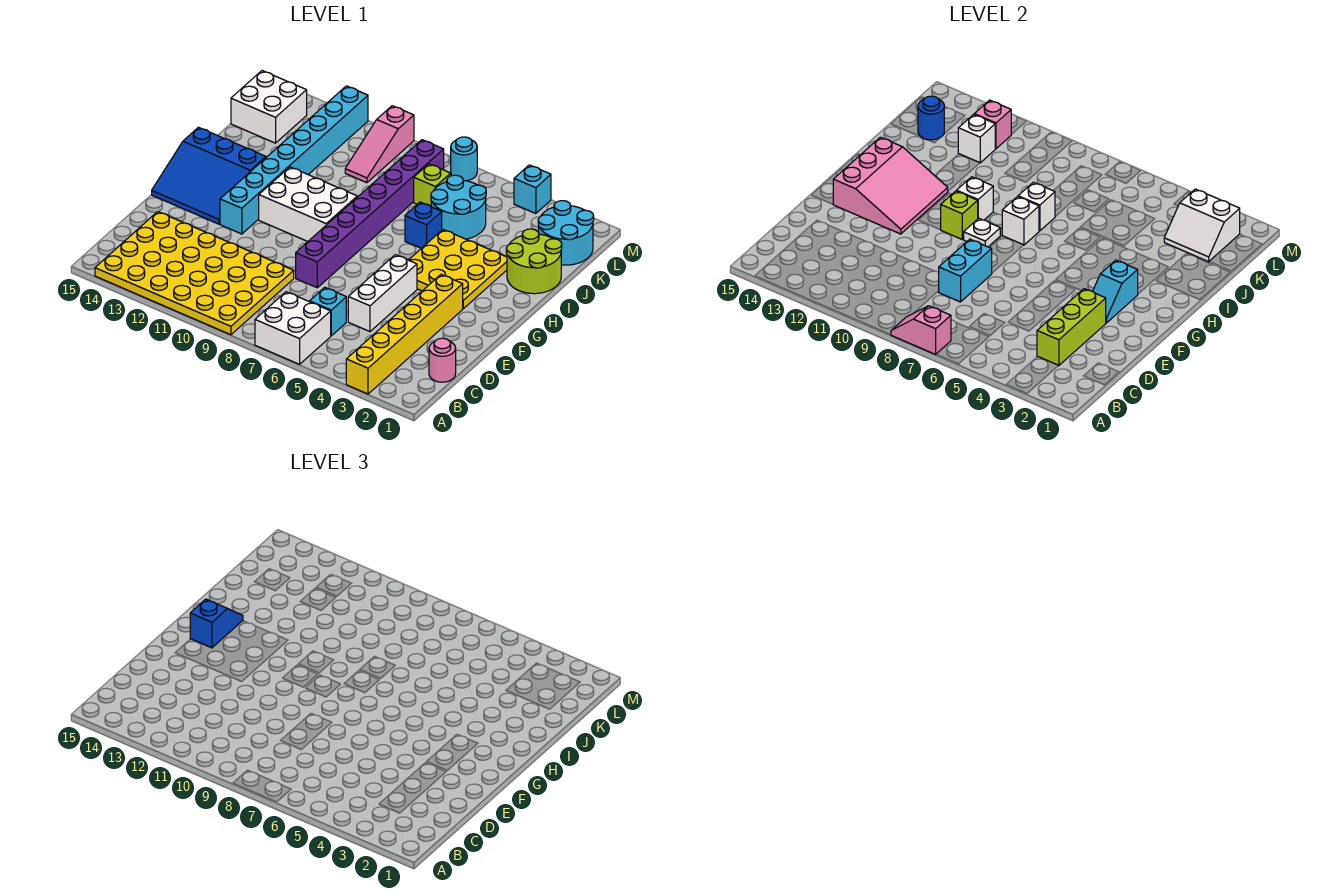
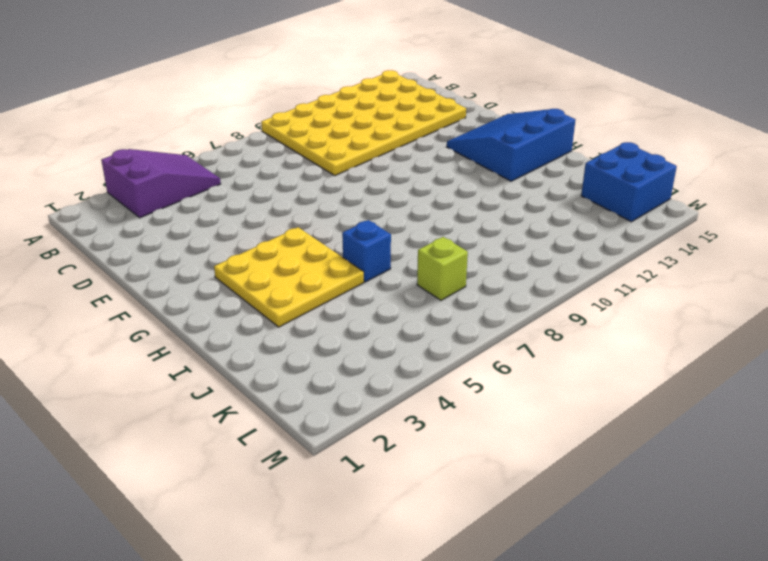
purple slope A3:B5 level 1 top 3 -> yellow brick A3:F3 level 1
blue brick K14:L15 level 1 -> white brick K14:L15 level 1
none -> white brick A6:B7 level 1
none -> pink round brick C1 level 1
none -> cyan brick C6 level 1
none -> white brick D5:F5 level 1

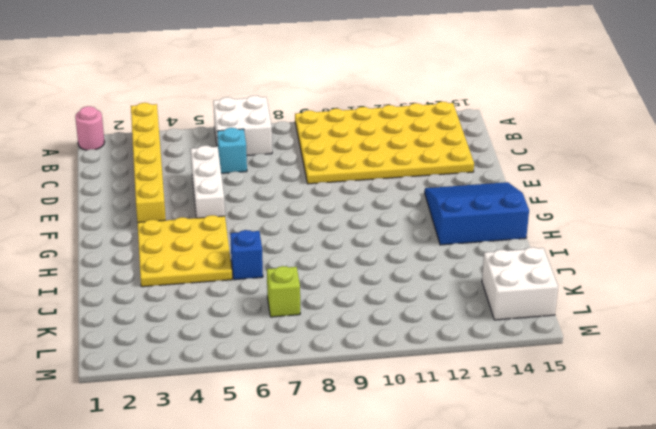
pink round brick A1 level 1 -> pink round brick C1 level 1
none -> purple brick E8:L8 level 1
none -> cyan brick F12:M12 level 1
none -> white brick G9:H11 level 1
none -> lime round brick I1:J2 level 1

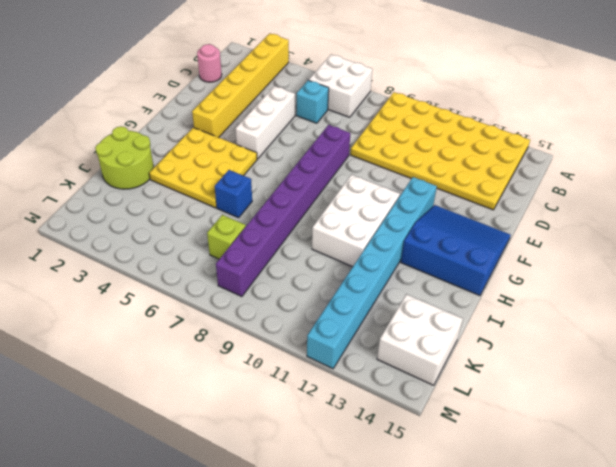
white brick G10:I11 level 1 -> white brick G9:H11 level 1
none -> cyan round brick J5:K6 level 1
none -> cyan round brick K1:L2 level 1
none -> pink slope K10:M10 level 1 top M
none -> cyan brick M4 level 1

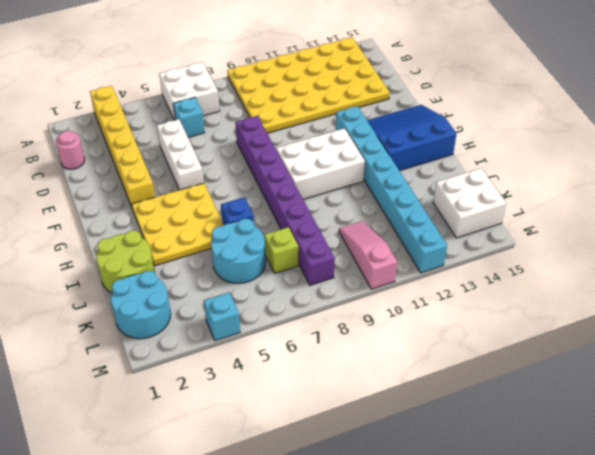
none -> cyan round brick M7 level 1
none -> pink slope A7:A8 level 2 top 7
none -> lime brick C3:E3 level 2
none -> cyan brick D8:E8 level 2

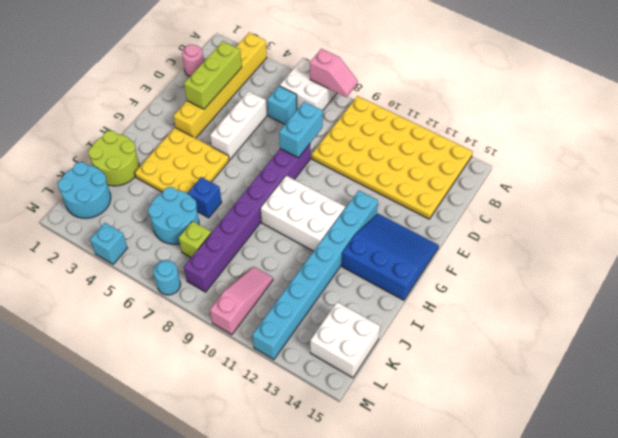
none -> cyan slope F3:G3 level 2 top G
none -> pink slope F12:H14 level 2 top 14
none -> white plate G9 level 2
none -> lime brick G10 level 2

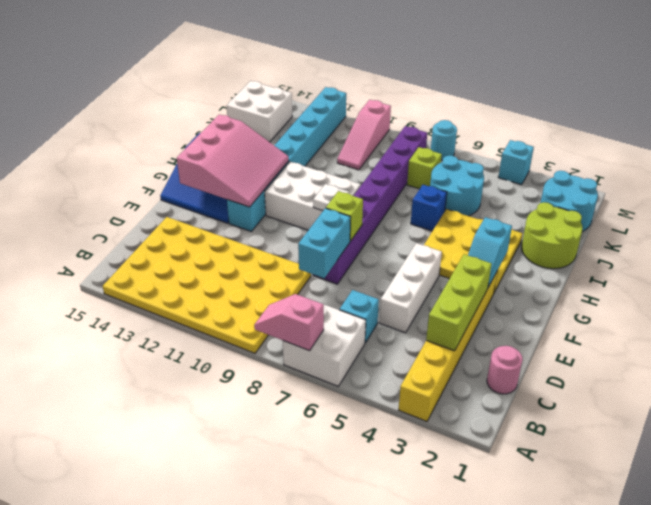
lime brick F8 level 2 -> lime brick G10 level 2
none -> white brick H8 level 2
none -> white brick H10 level 2
none -> white brick I8 level 2
none -> white slope K2:L3 level 2 top L

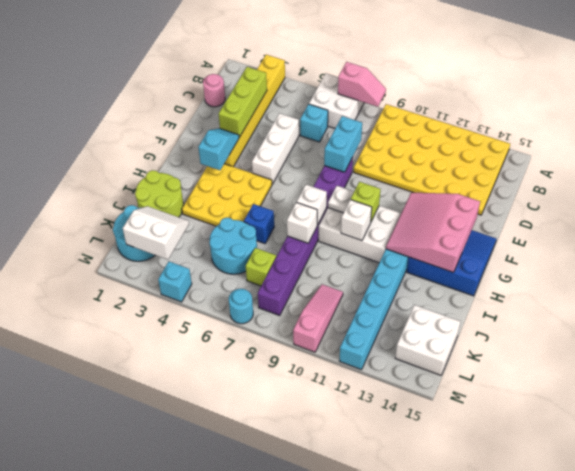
none -> white brick K12 level 2
none -> blue round brick K14 level 2
none -> pink brick L12 level 2
none -> blue slope G14:H14 level 3 top G

